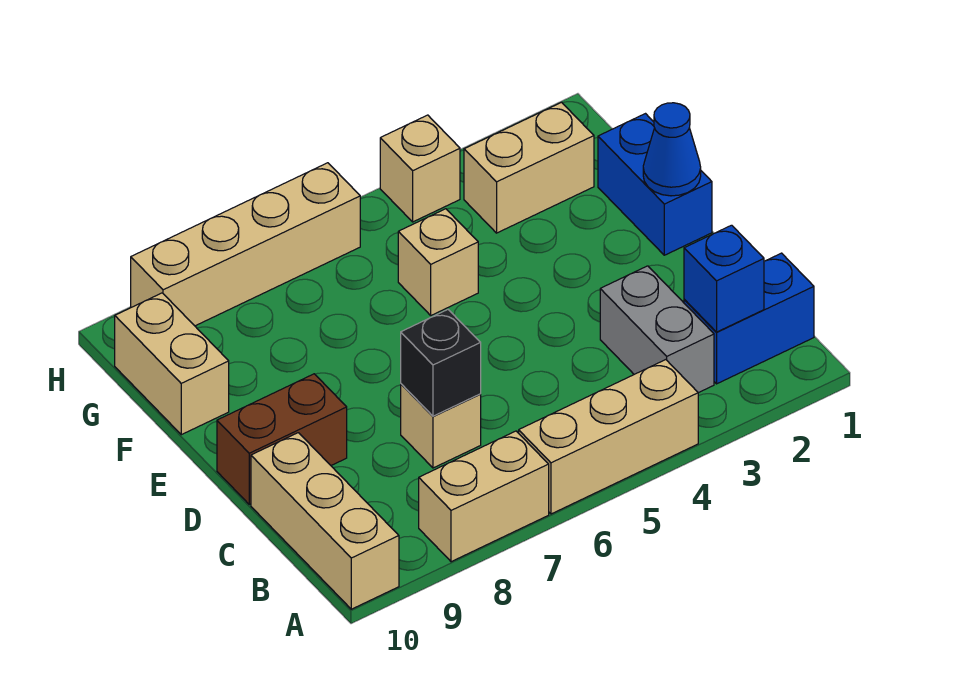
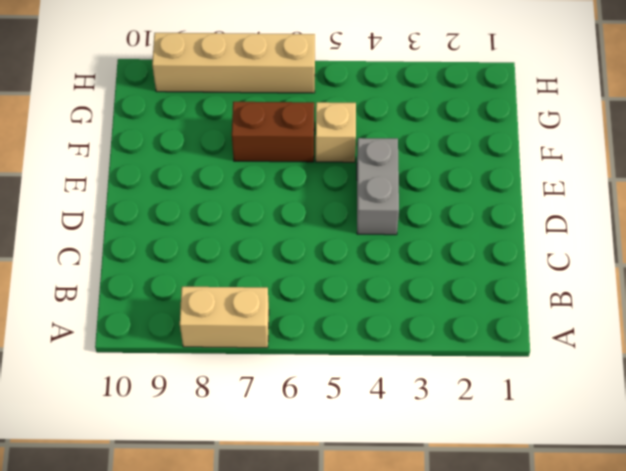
grey brick D4:E4 level 1 -> grey brick B3:C3 level 1
brown brick F6:F7 level 1 -> brown brick D9:D10 level 1
none -> tan brick A4:A6 level 1
none -> tan brick A10:C10 level 1
none -> blue brick B1:B2 level 1

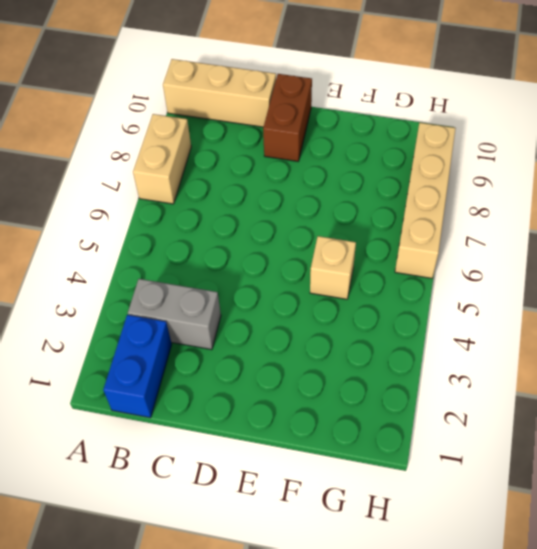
none -> tan brick A4:A6 level 1
none -> tan brick C7 level 1
none -> blue brick E1:F1 level 1

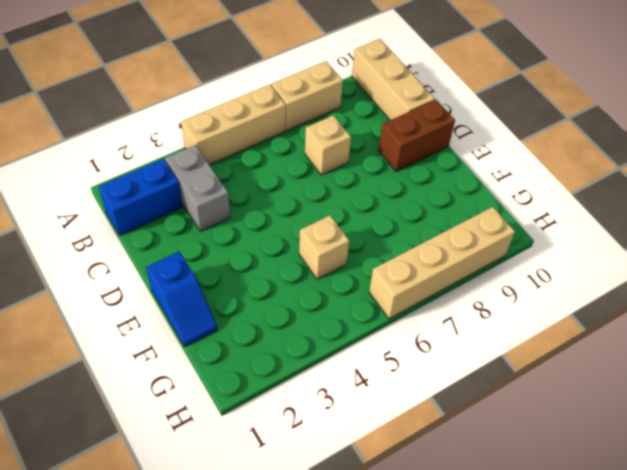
blue slope E1:F1 level 1 top E -> blue brick E1:F1 level 1
none -> tan brick F10:G10 level 1
none -> tan brick G2:G3 level 1
none -> tan brick H4 level 1

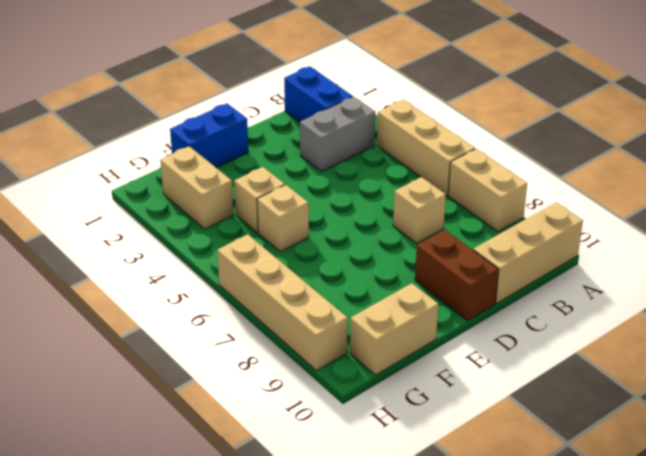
tan brick F4 level 1 -> tan brick H4 level 1
none -> blue brick B2 level 2
none -> black brick C7 level 2
none -> blue cone E1 level 2

